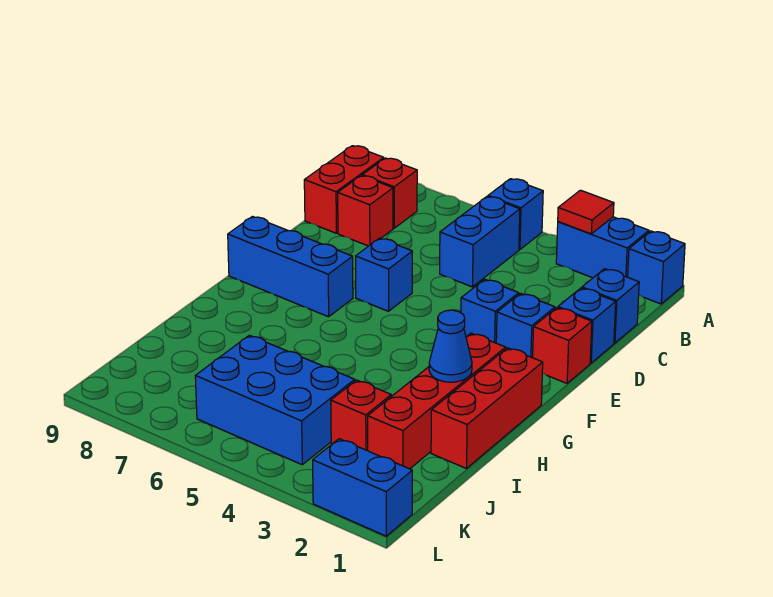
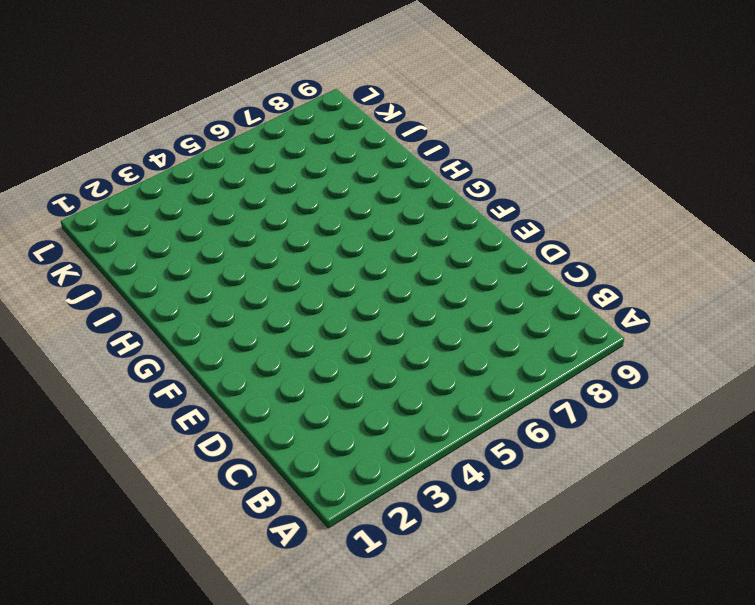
none -> blue brick A1 level 1
none -> blue brick A2:A3 level 1
none -> blue brick A5 level 1

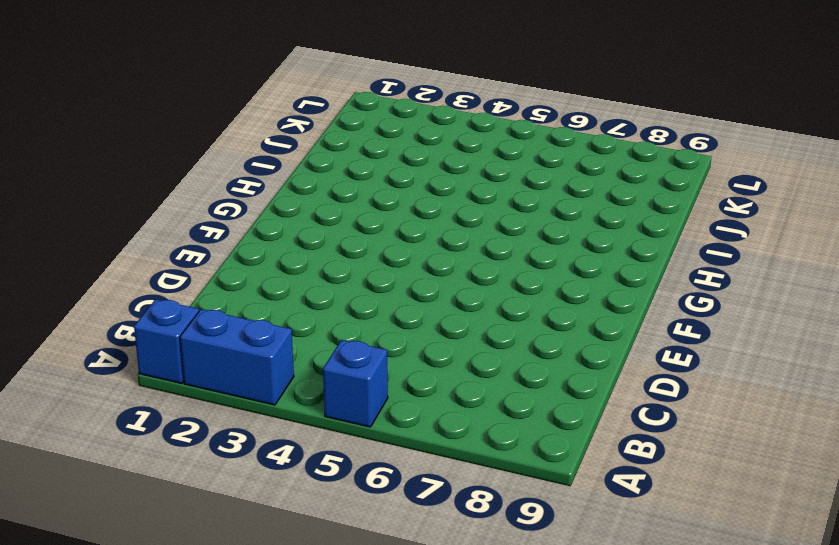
none -> blue brick B5:C5 level 1
none -> red brick B8 level 1
none -> red brick B9:C9 level 1

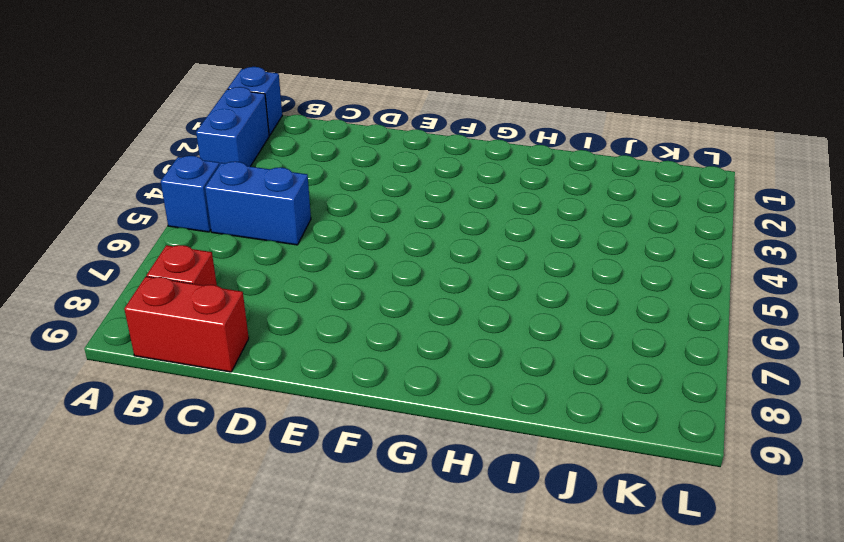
none -> blue brick C1 level 1
none -> red brick C8 level 1
none -> blue brick D1 level 1

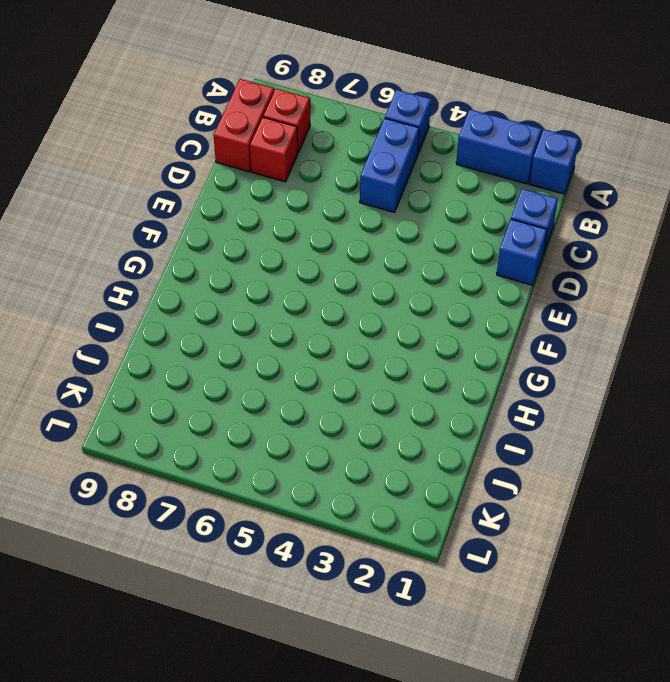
none -> red brick E1 level 1
none -> blue brick E2 level 1
none -> blue brick E3 level 1

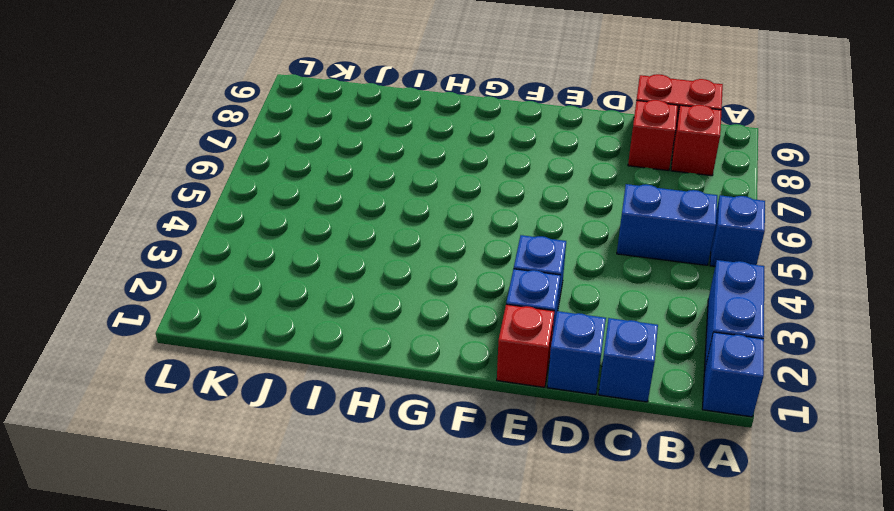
none -> blue brick E6 level 1
none -> blue brick F7:F9 level 1
none -> red brick G1:I1 level 1

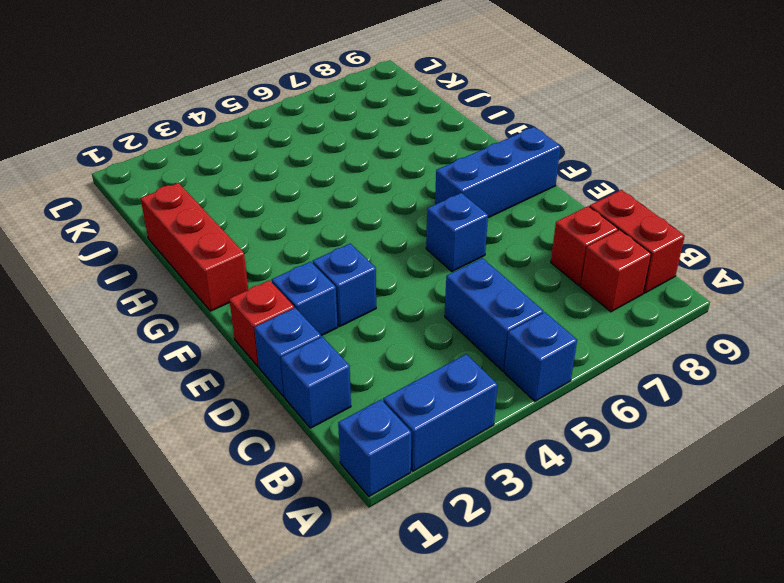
none -> red brick G2:J2 level 1
none -> red brick J3 level 1
none -> blue brick J4:K6 level 1

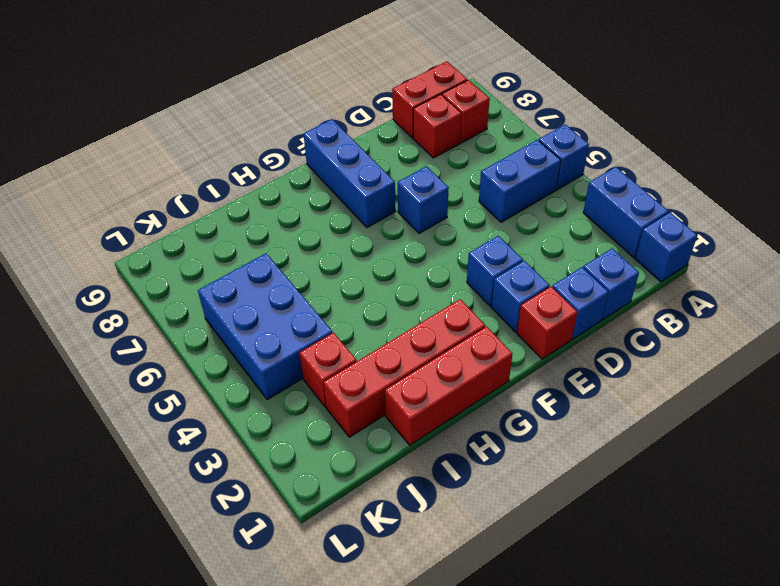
none -> blue brick L1:L2 level 1
none -> red tile A3 level 2
none -> blue cone H2 level 2

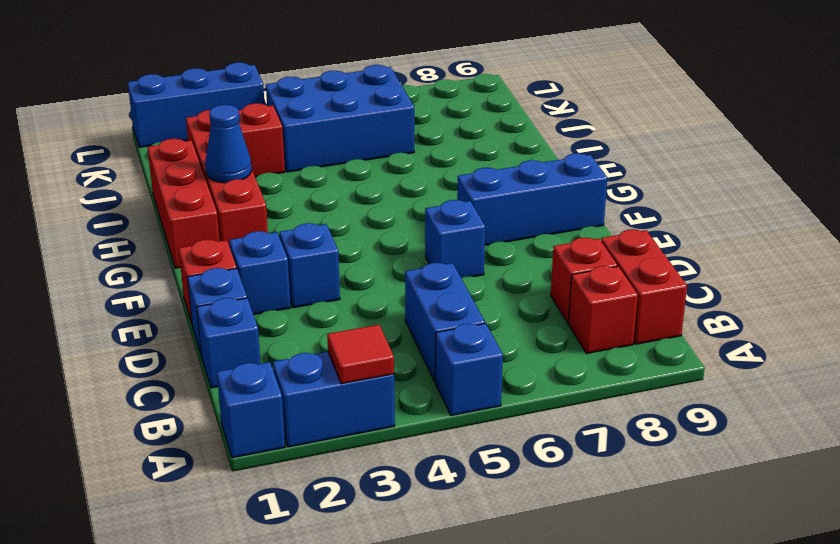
blue brick L1:L3 level 1 -> blue brick L1:L2 level 1

